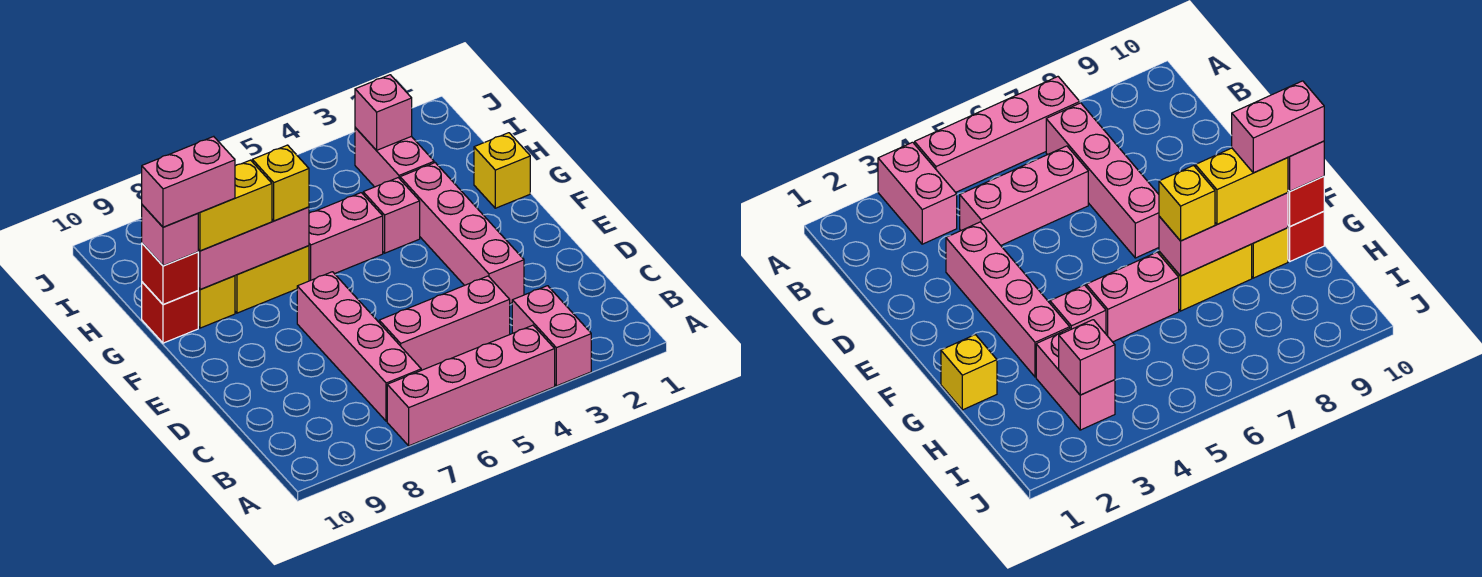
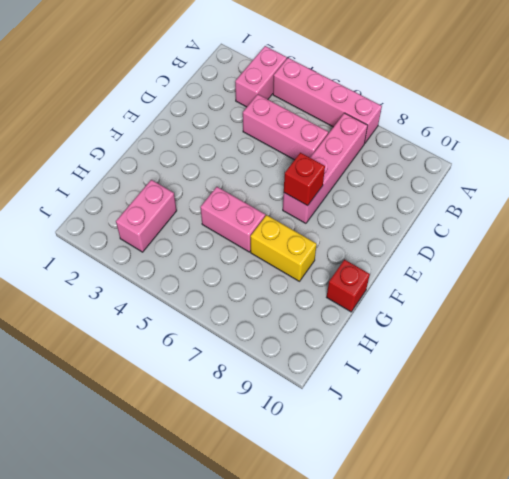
red brick E7 level 2 -> red brick G10 level 2
none -> pink brick D3:G3 level 1
none -> yellow brick G1 level 1
none -> pink brick G4 level 1

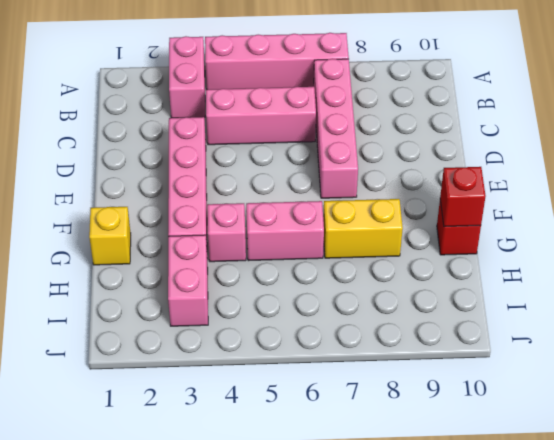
none -> yellow brick G9 level 1
none -> pink brick G7:G9 level 2
none -> pink brick I3 level 2

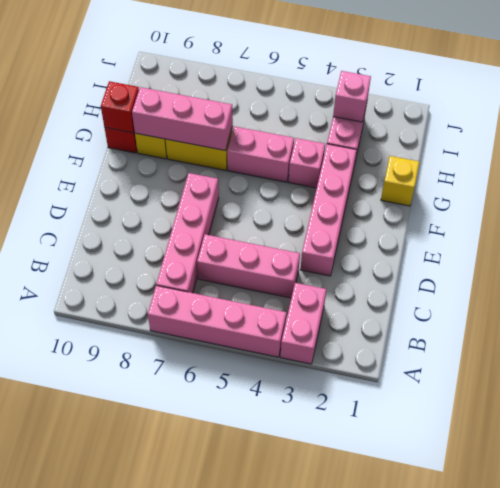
none -> yellow brick G7 level 3
none -> yellow brick G8:G9 level 3
none -> pink brick G10 level 3

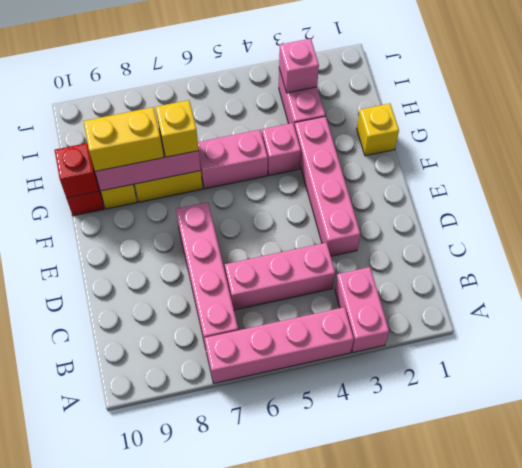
none -> pink brick G10 level 3
none -> pink brick G9:G10 level 4

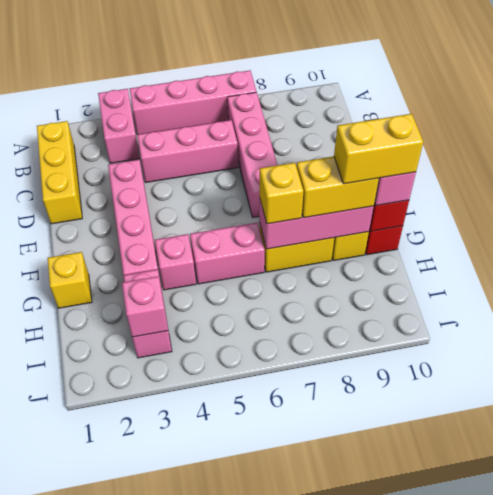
yellow brick B1:D1 level 1 -> none
yellow brick G9:G10 level 4 -> pink brick G9:G10 level 4

